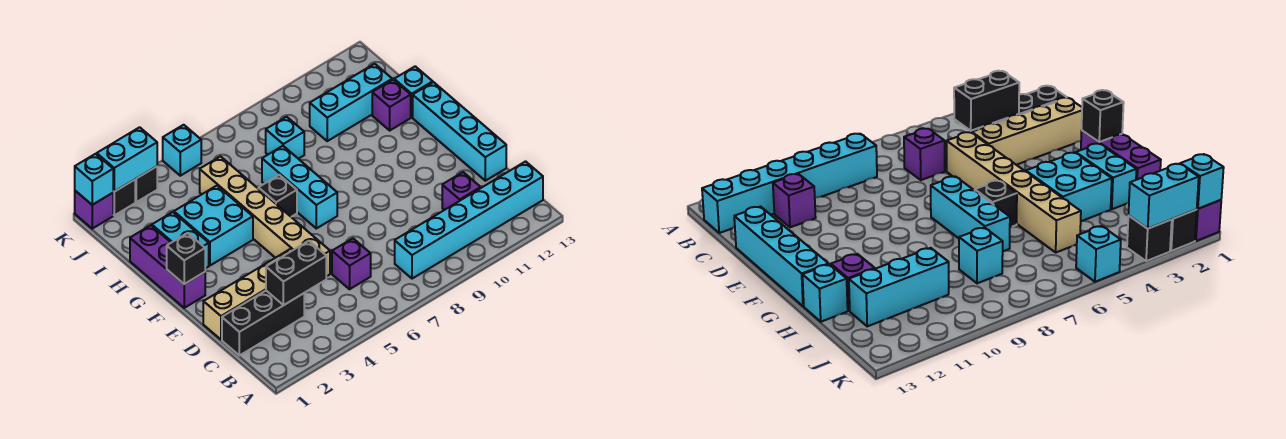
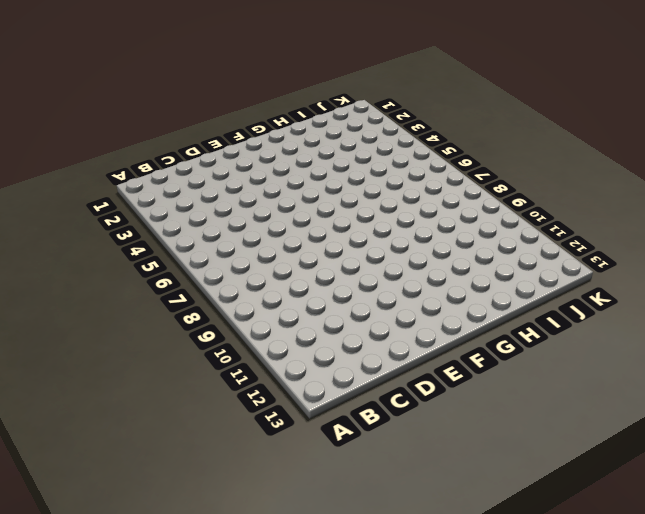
none -> cyan brick B8:B13 level 1
none -> black brick C1:C3 level 1
none -> purple brick C6 level 1

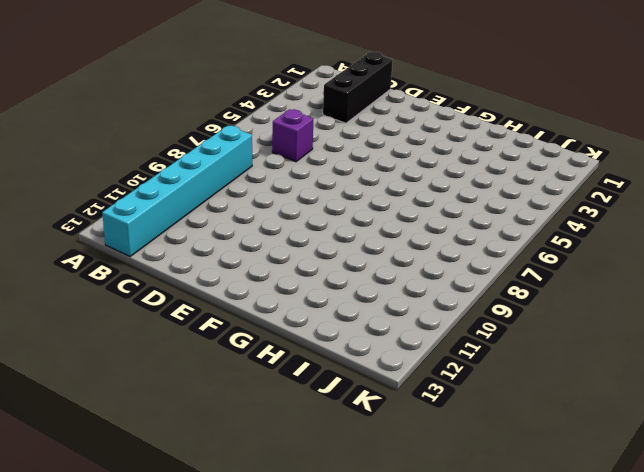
none -> purple brick C11 level 1
none -> tan brick D1:D4 level 1
none -> tan brick D5:I5 level 1

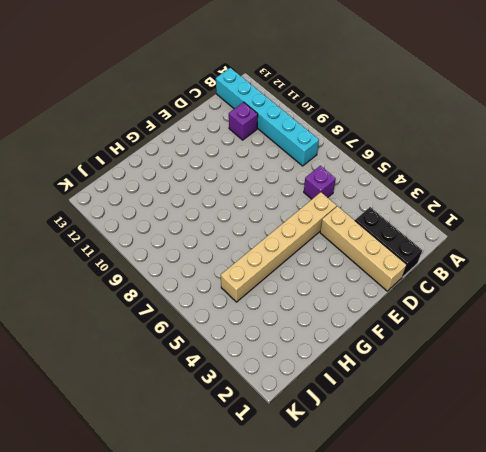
none -> cyan brick D13:G13 level 1
none -> purple brick F1:H1 level 1
none -> cyan brick F7:H7 level 1

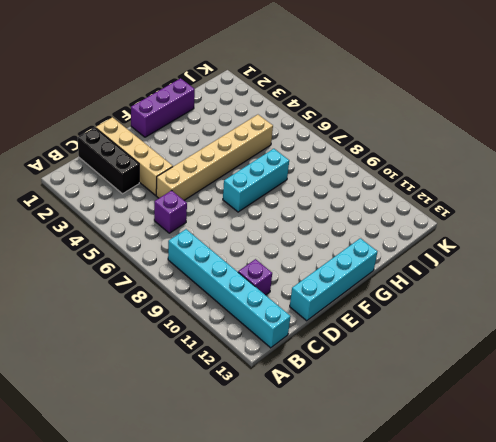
none -> cyan brick G2:H2 level 1
none -> cyan brick G3:H4 level 1
none -> black brick G6 level 1

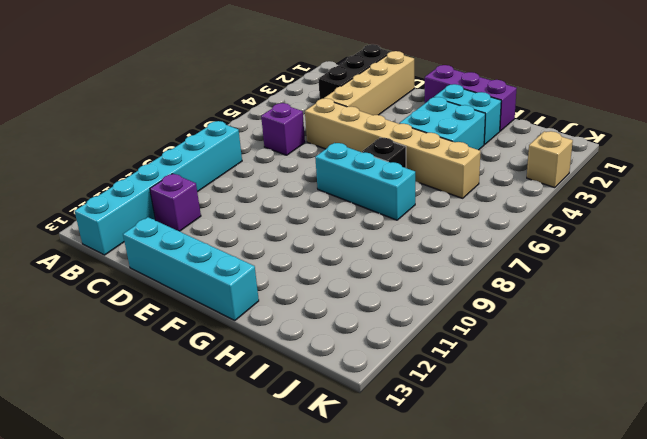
tan brick K3 level 1 -> black brick K3 level 1
none -> purple brick H12 level 1
none -> cyan brick H13 level 1
none -> cyan brick I8 level 1

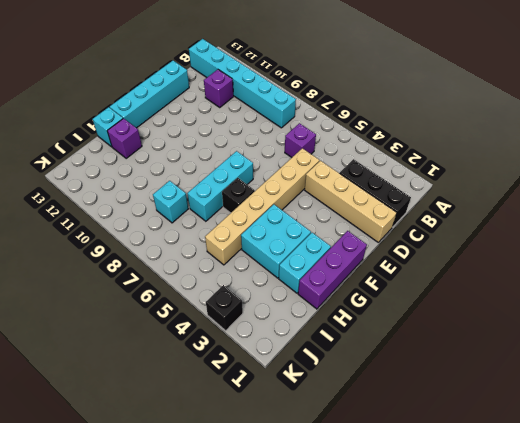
none -> cyan brick I10:I12 level 1
none -> purple brick K1 level 1
none -> black brick K2 level 1

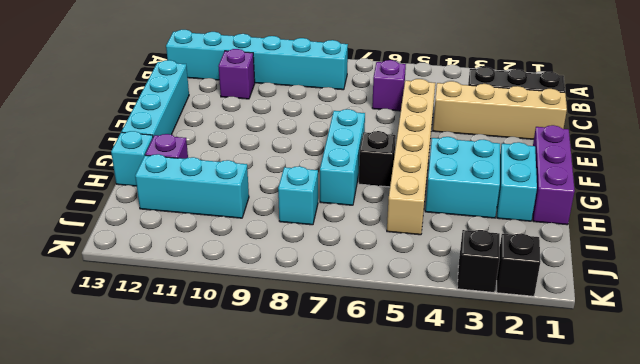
none -> purple brick K1 level 1
none -> cyan brick K5 level 1
none -> black brick C3:C4 level 2

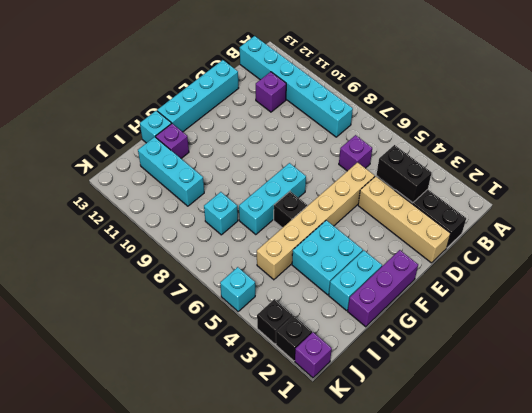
none -> black brick F1 level 2
none -> cyan brick K1 level 2
none -> cyan brick K2:K3 level 2

